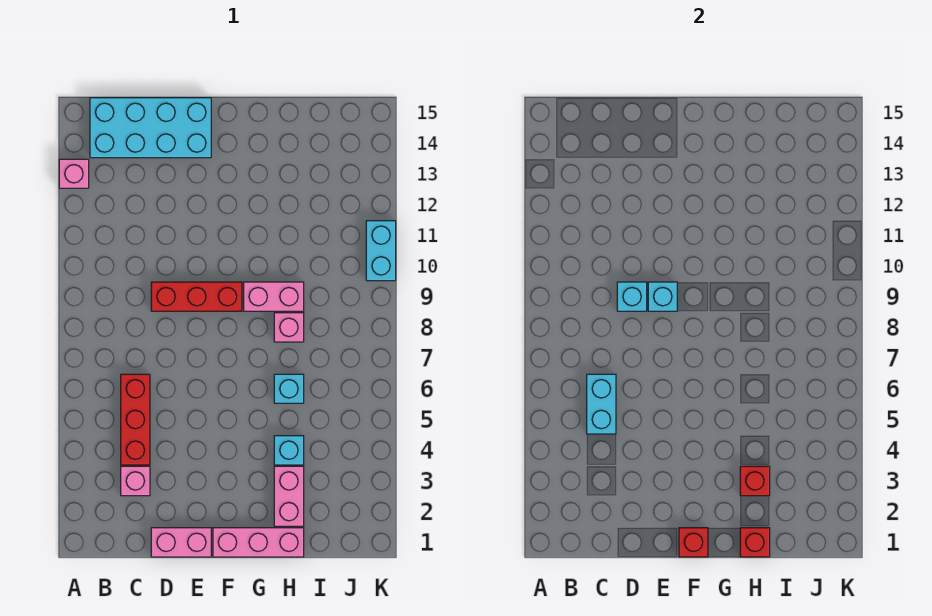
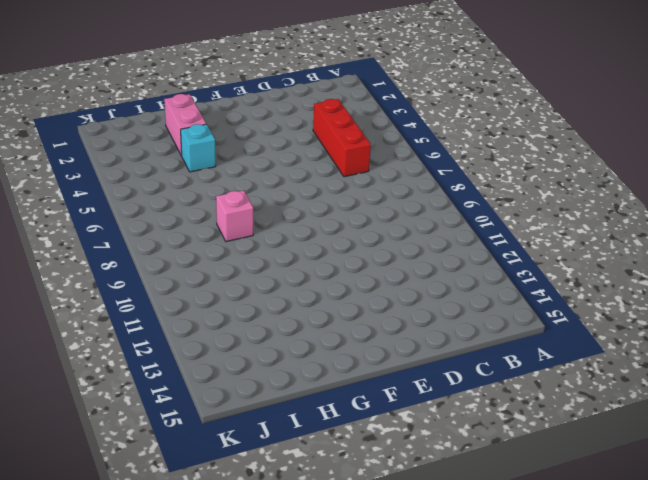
none -> pink brick A13 level 1
none -> cyan brick B14:E15 level 1
none -> pink brick C3 level 1

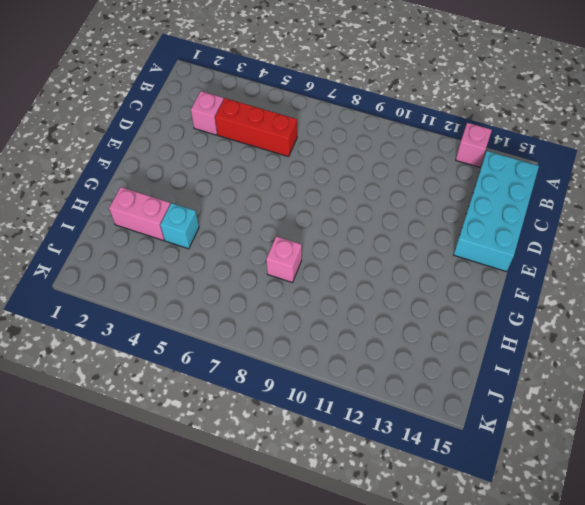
none -> pink brick D1:E1 level 1
none -> red brick D9:F9 level 1
none -> pink brick F1:H1 level 1

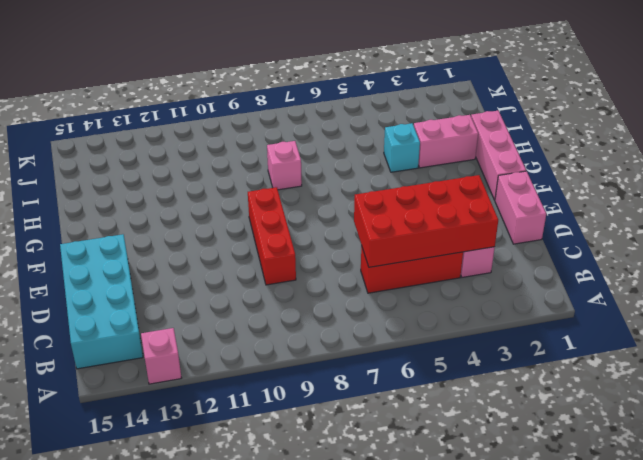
red brick C3:D6 level 2 -> cyan brick C5:C6 level 2
none -> pink brick G9:H9 level 1
none -> cyan brick H6 level 1
none -> cyan brick K10:K11 level 1

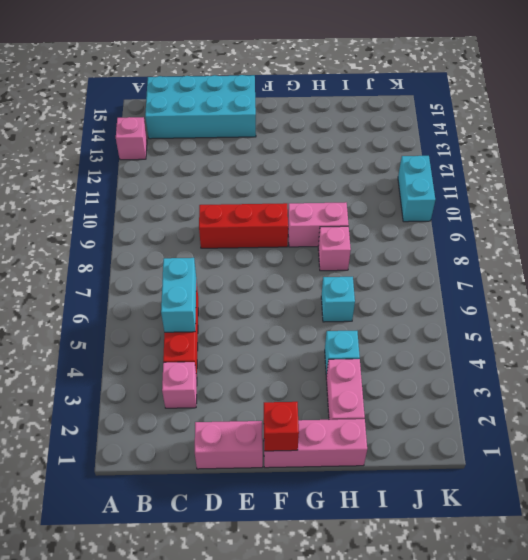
none -> cyan brick D9 level 2
none -> cyan brick E9 level 2
none -> red brick H1 level 2

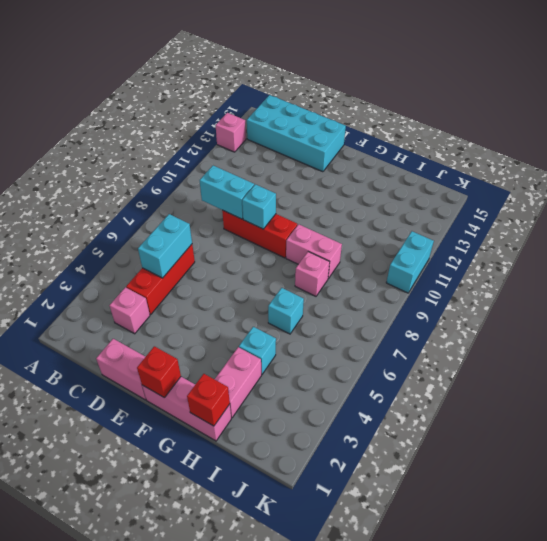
cyan brick C9:D9 level 2 -> cyan brick D9 level 2
none -> red brick H3 level 2

